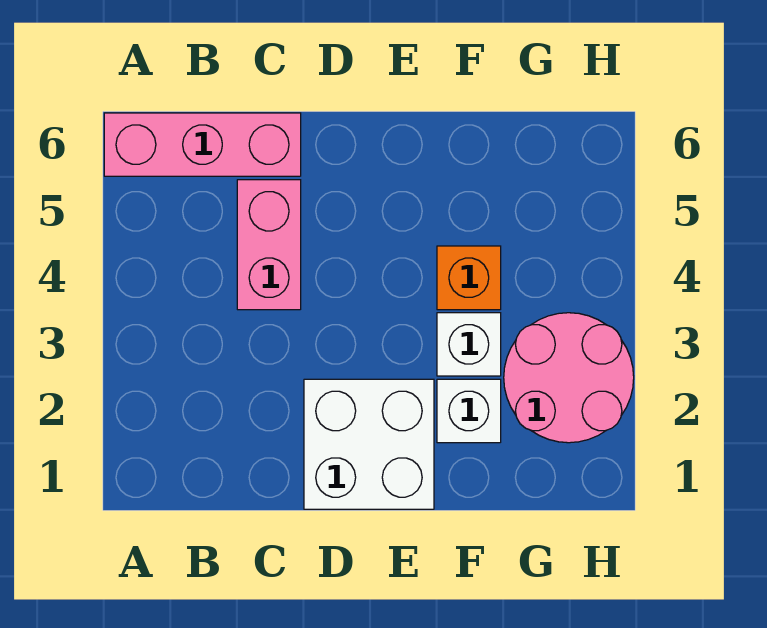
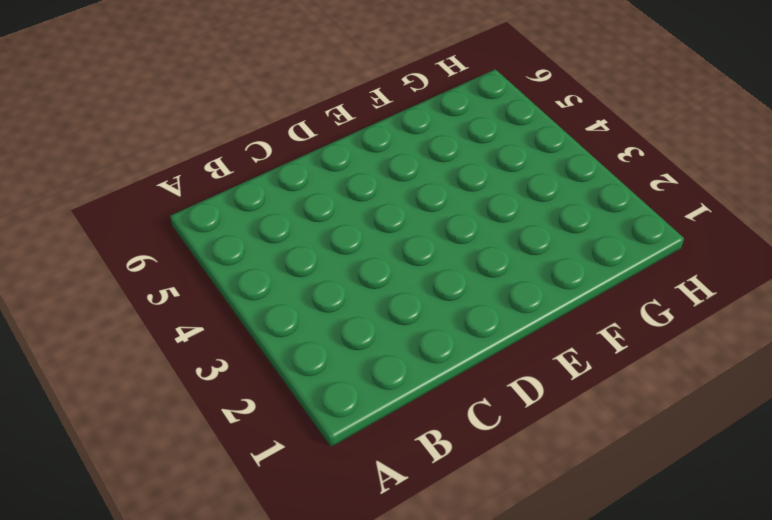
none -> pink brick A6:C6 level 1
none -> pink brick C4:C5 level 1

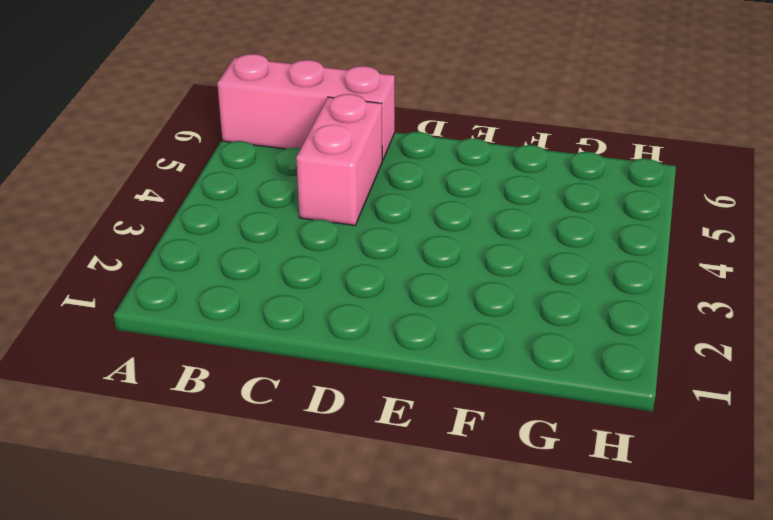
none -> white brick D1:E2 level 1
none -> white brick F2 level 1

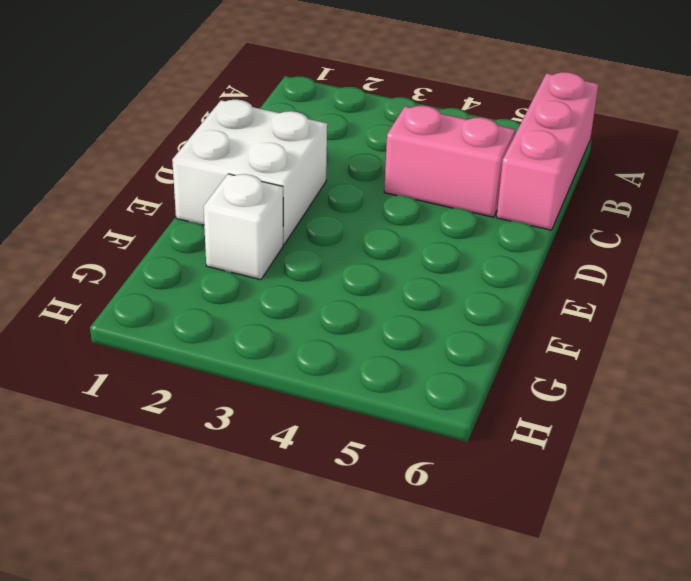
none -> white brick F3 level 1
none -> orange brick F4 level 1

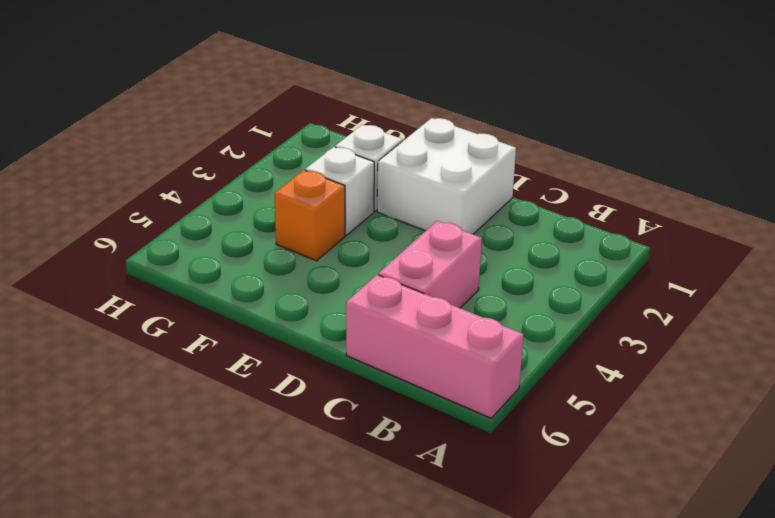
none -> pink round brick G2:H3 level 1

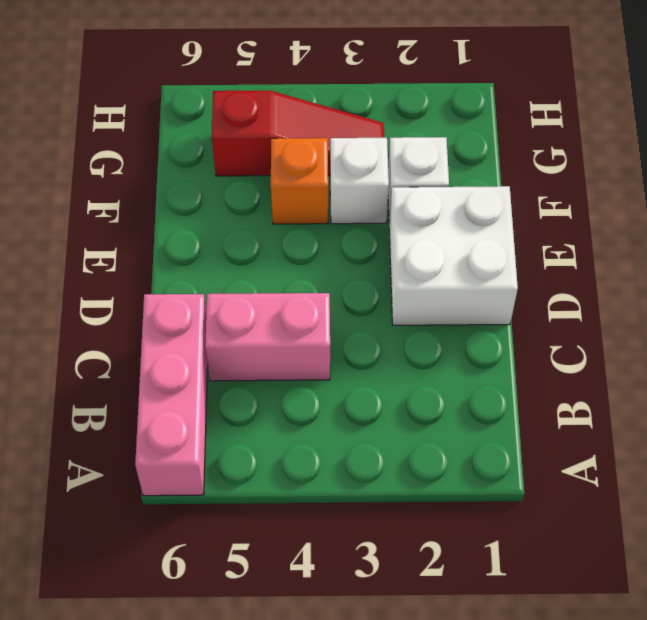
red slope G3:G5 level 1 top 5 -> pink round brick G2:H3 level 1

